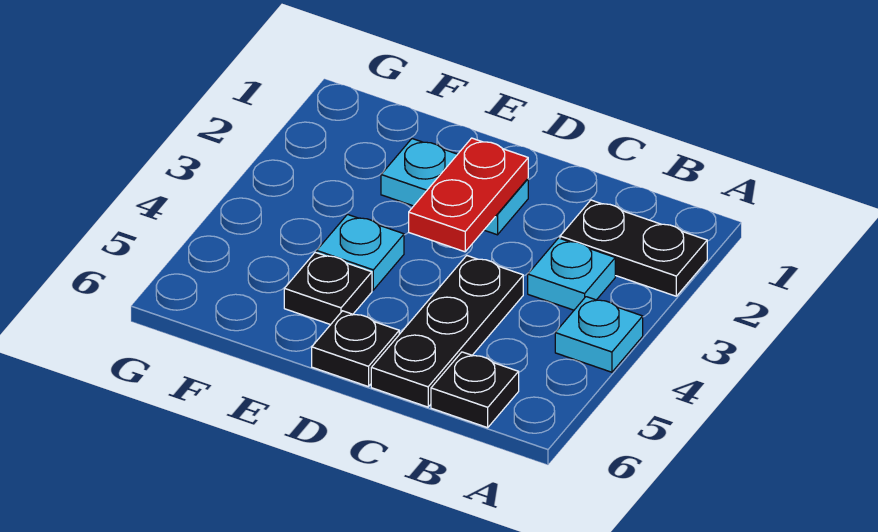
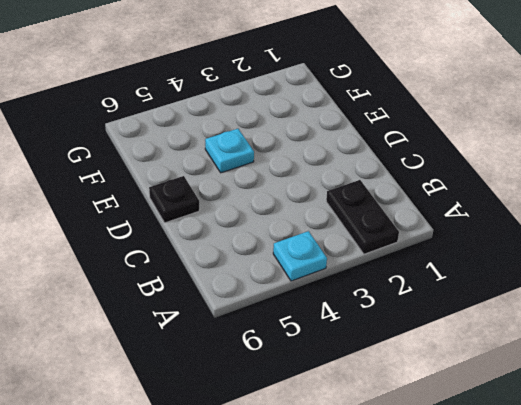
none -> cyan plate B3 level 1
none -> black plate B6 level 1

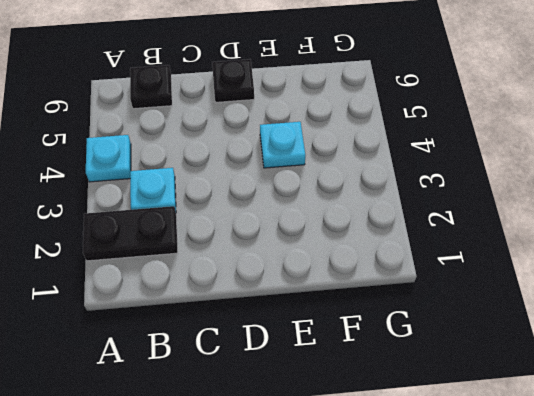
none -> black plate C4:C6 level 1
none -> cyan plate D2:E2 level 1

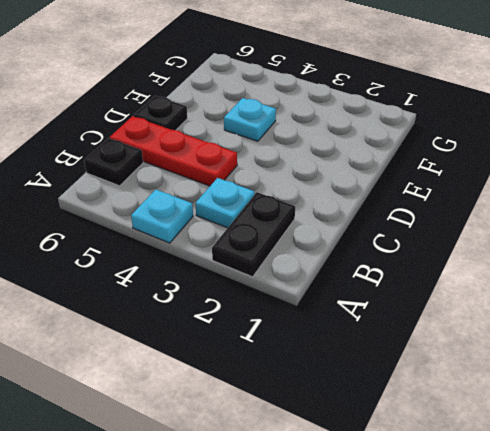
red plate C4:C6 level 1 -> black plate C4:C6 level 1
none -> cyan plate D2:E2 level 1
none -> black plate E5 level 1

